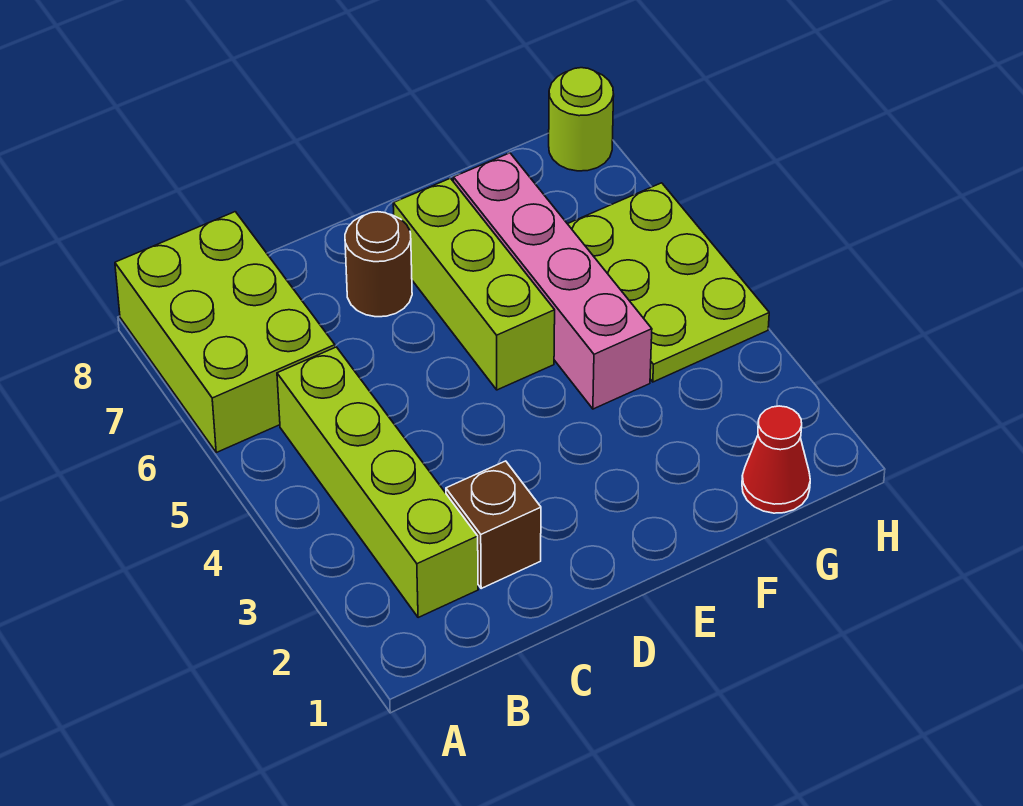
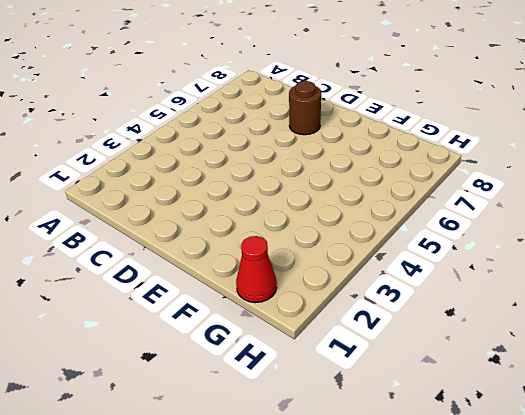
none -> lime brick A6:B8 level 1
none -> lime brick B2:B5 level 1

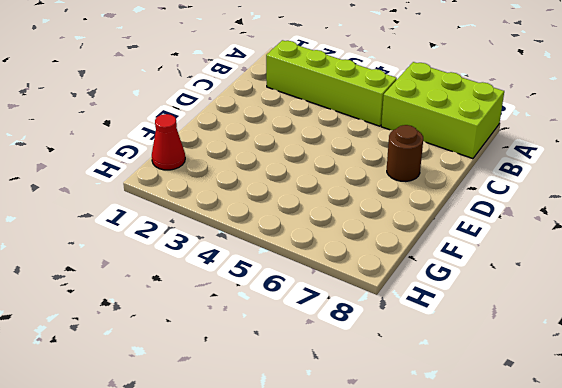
none -> brown brick C2 level 1
none -> lime brick E5:E7 level 1

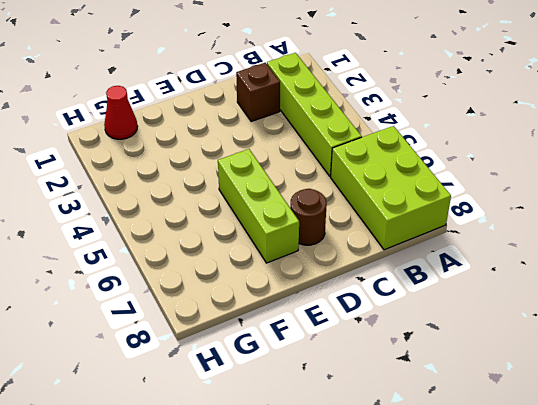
none -> pink brick F4:F7 level 1
none -> lime plate G4:H6 level 1

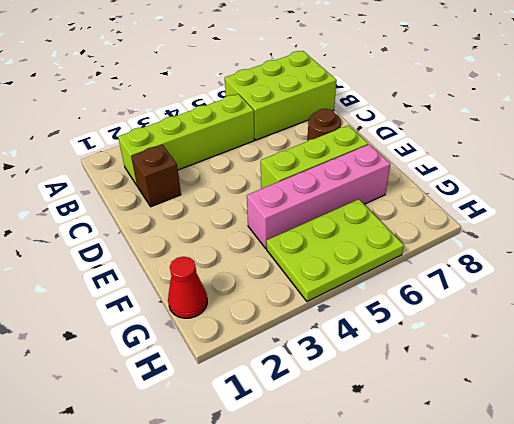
none -> lime round brick H8 level 1

